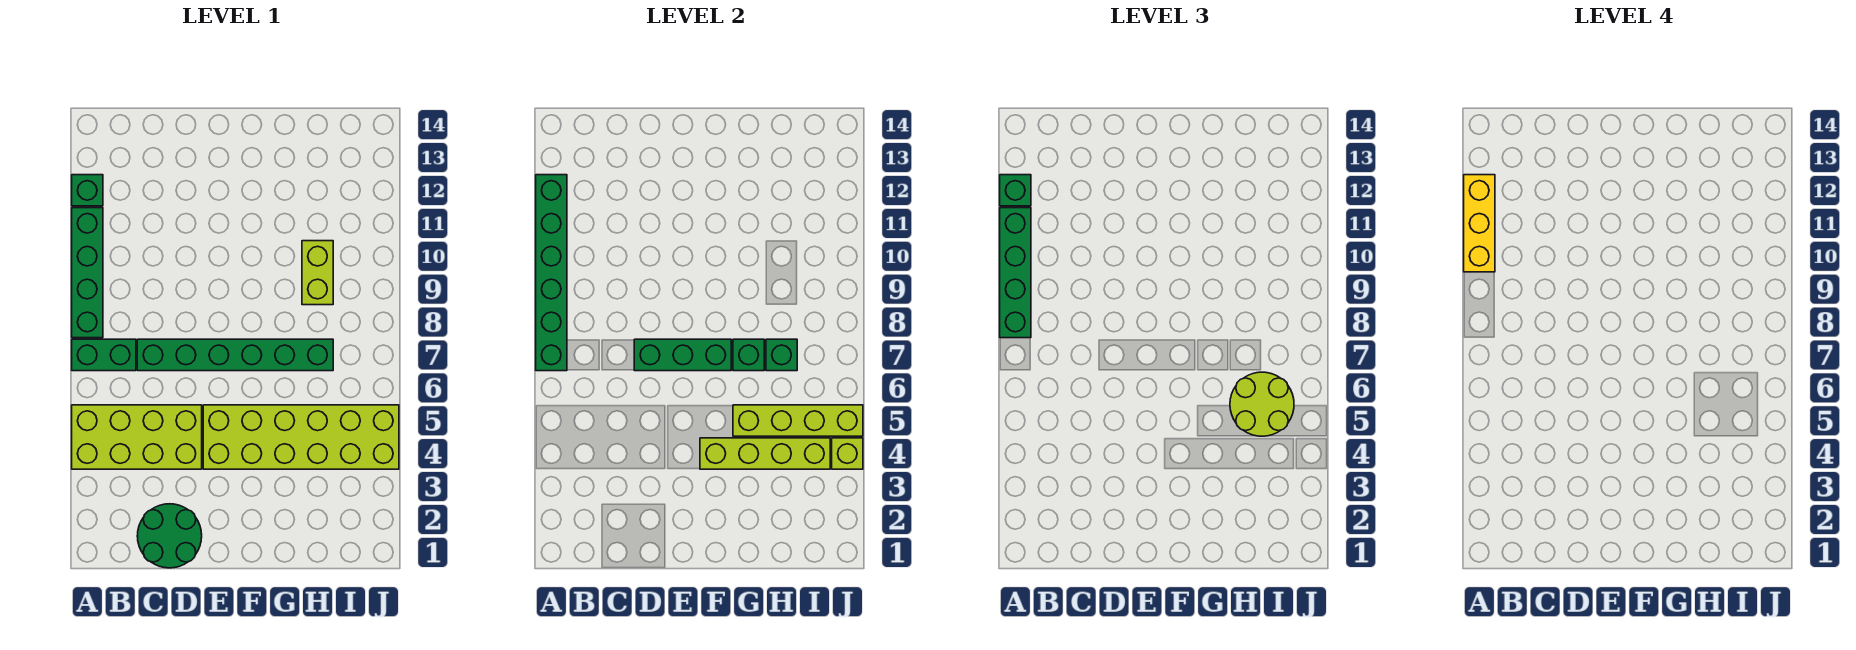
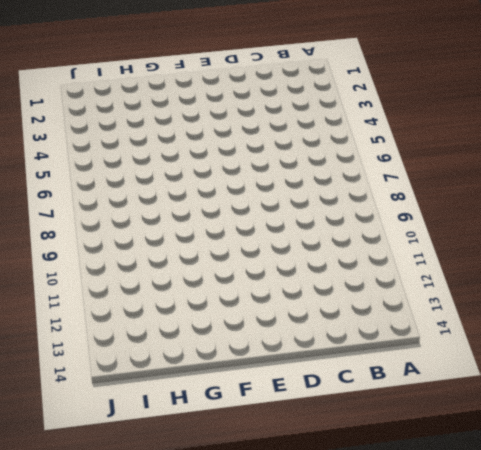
none -> lime brick A4:D5 level 1
none -> green brick A7:B7 level 1
none -> green brick A8:A11 level 1

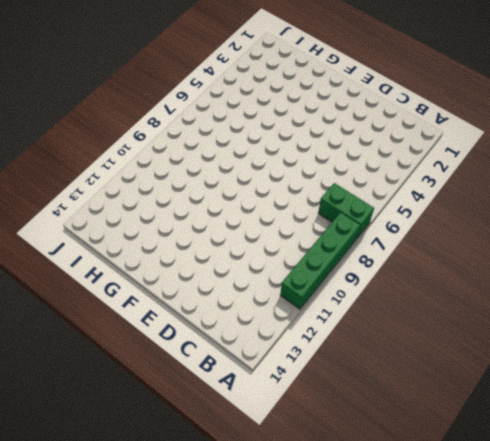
none -> lime brick A4:D5 level 1
none -> green brick A12 level 1
none -> green round brick C1:D2 level 1

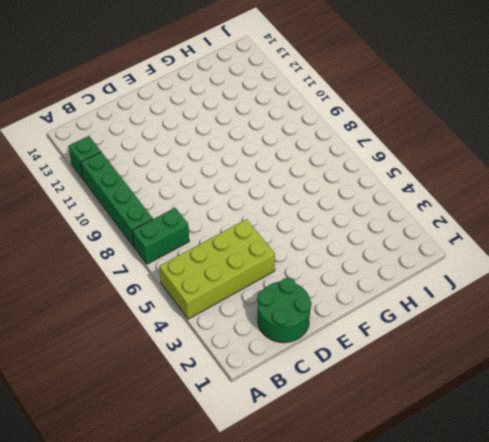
none -> green brick C7:H7 level 1
none -> lime brick E4:J5 level 1
none -> lime brick H9:H10 level 1

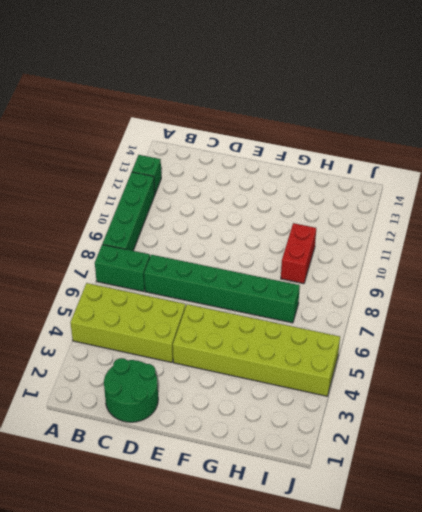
red brick H9:H10 level 1 -> lime brick H9:H10 level 1
none -> green brick A7:A12 level 2
none -> green brick D7:F7 level 2
none -> lime brick F4:I4 level 2

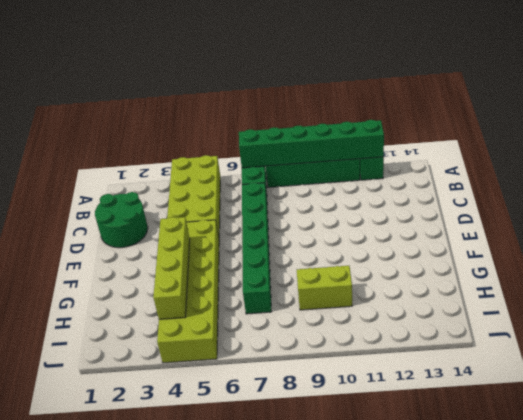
none -> green brick D7:F7 level 2
none -> lime brick G5:J5 level 2
none -> green brick G7 level 2

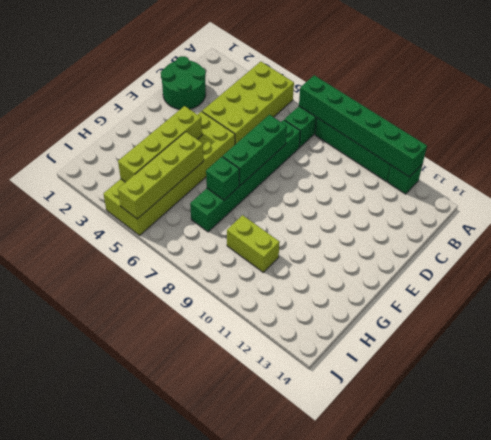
none -> green brick H7 level 2
none -> lime brick J4 level 2
none -> green brick A8:A11 level 3

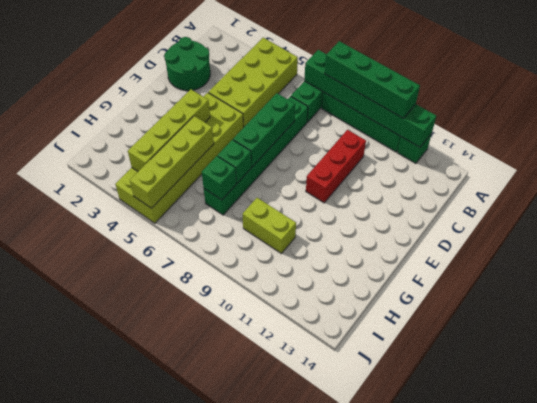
red brick C10:E10 level 1 -> none
none -> lime brick J4 level 2
none -> green brick A12 level 3
none -> lime round brick H5:I6 level 3

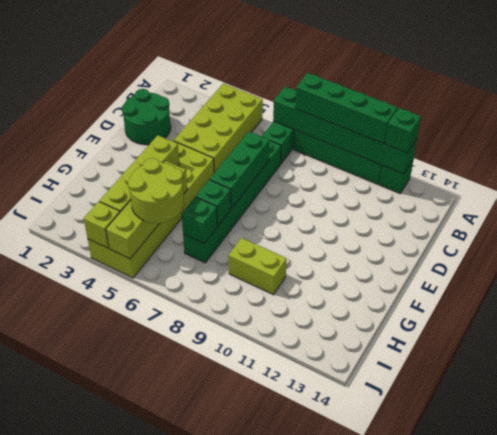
none -> yellow brick A10:A12 level 4

